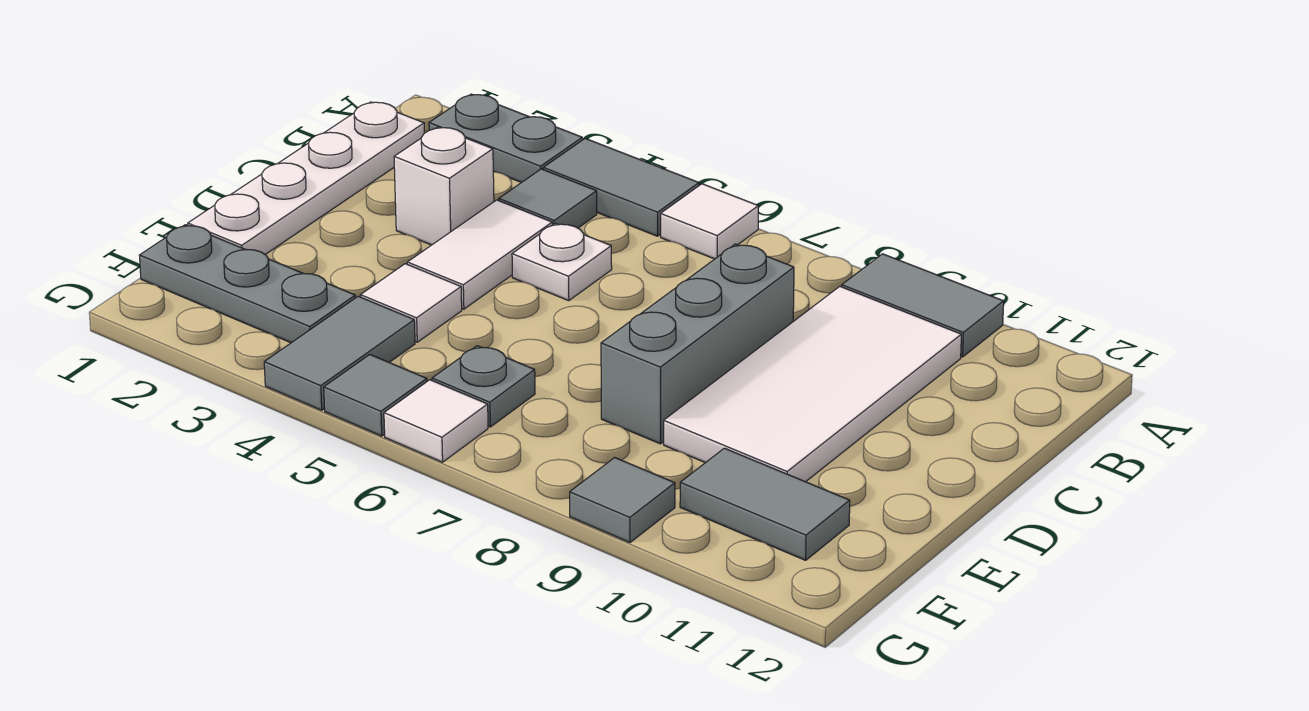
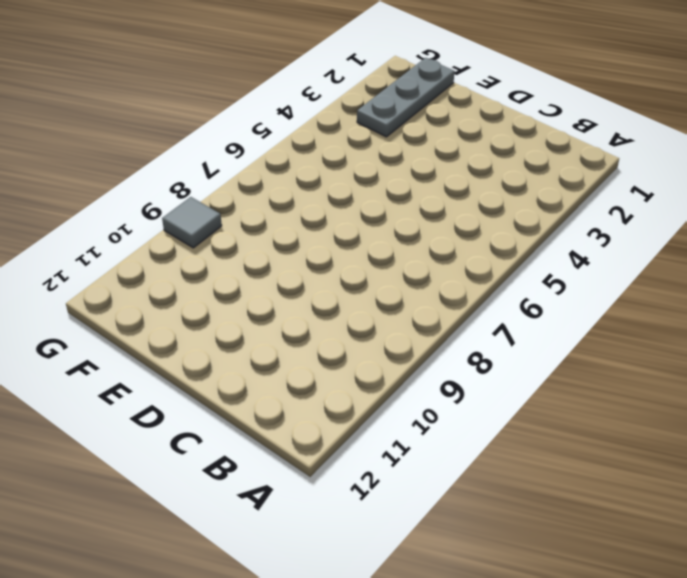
none -> grey plate A2:A3 level 1
none -> grey tile A4:A5 level 1
none -> white tile A6 level 1

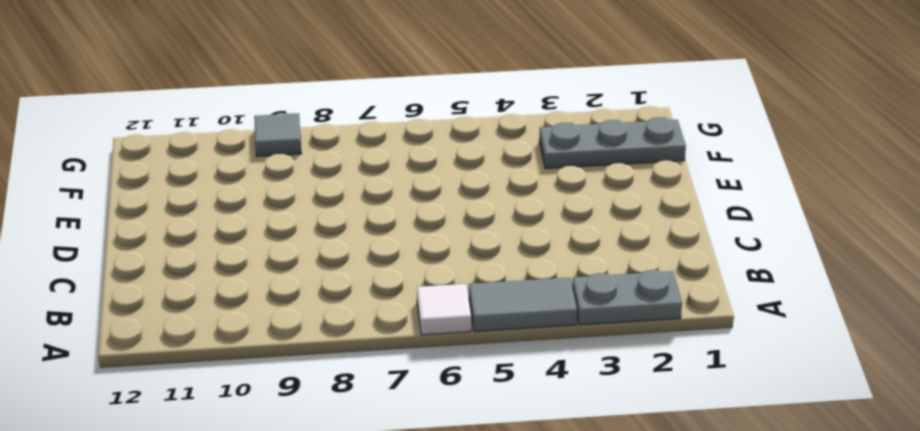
none -> grey tile A9:A10 level 1
none -> white plate B1:E1 level 1
none -> grey tile B4 level 1

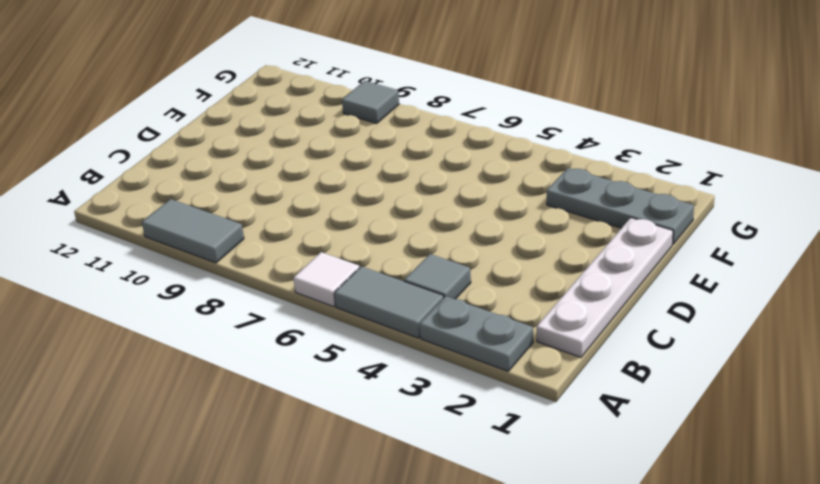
none -> white tile B9:E10 level 1
none -> white brick C3 level 1
none -> white tile C4:D4 level 1

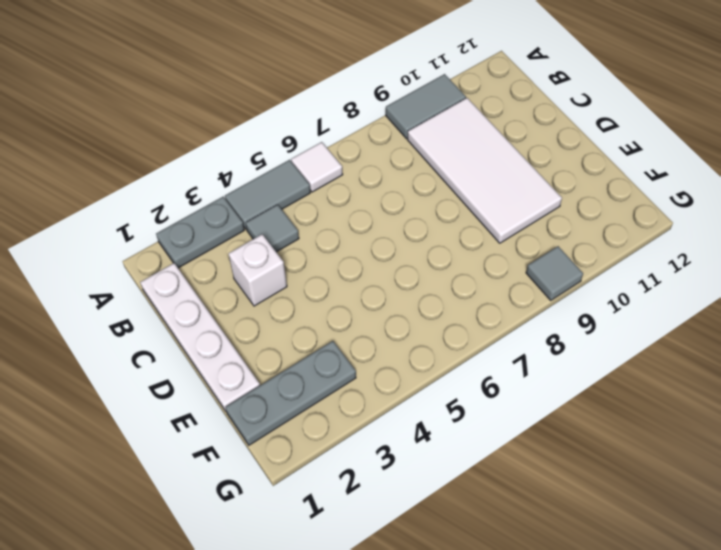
none -> white tile C4:D4 level 1
none -> white plate C5 level 1
none -> grey brick C8:E8 level 1

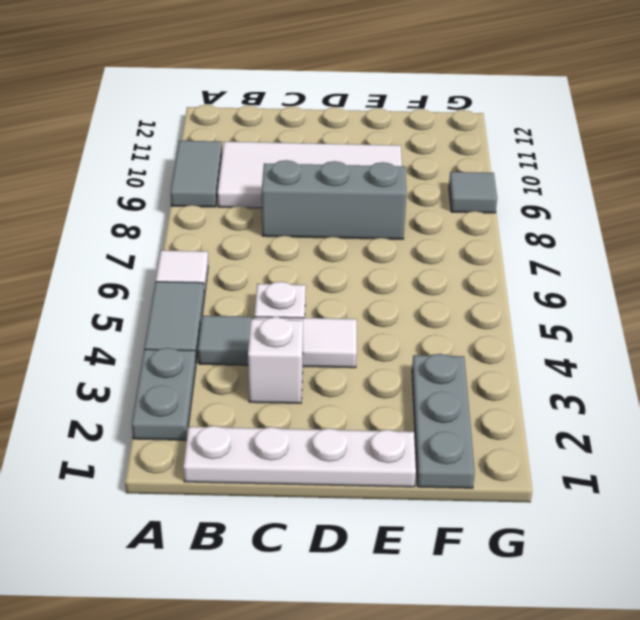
none -> white tile E4 level 1
none -> grey tile F4:G4 level 1
none -> grey plate F6 level 1

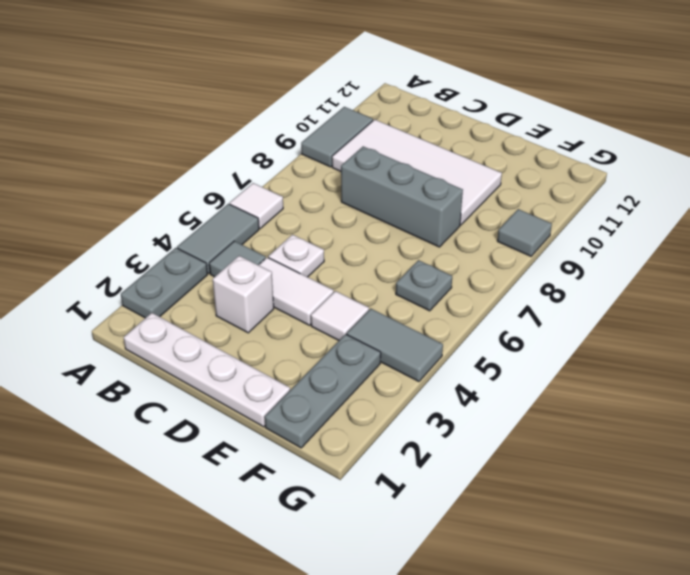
none -> grey tile F10:F11 level 1
none -> grey tile G5 level 1
none -> white tile G6 level 1

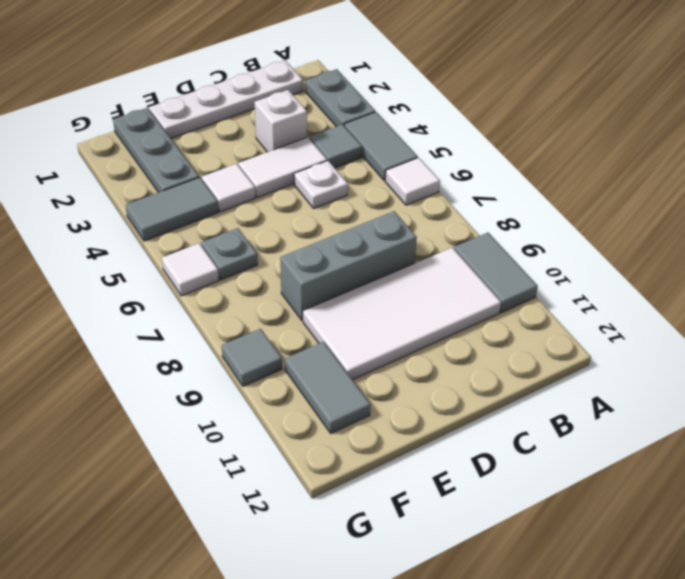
none -> grey tile G5 level 1

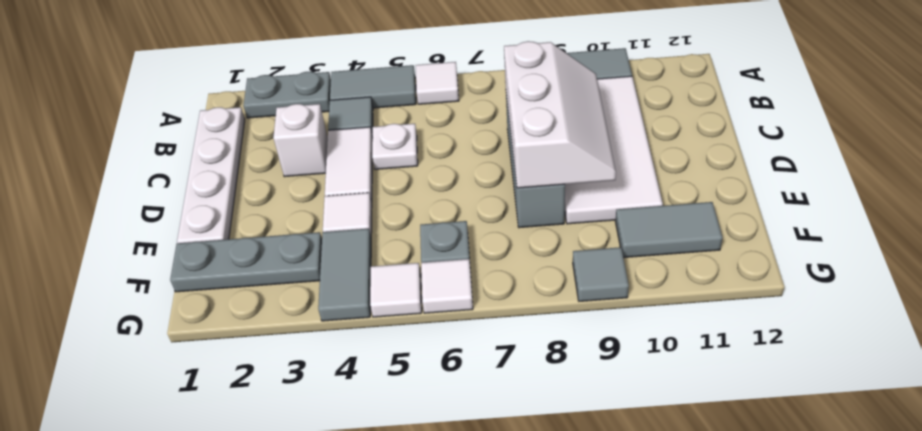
white slope C8:E9 level 2 top 8 -> none
white tile G5 level 1 -> grey tile G5 level 1

